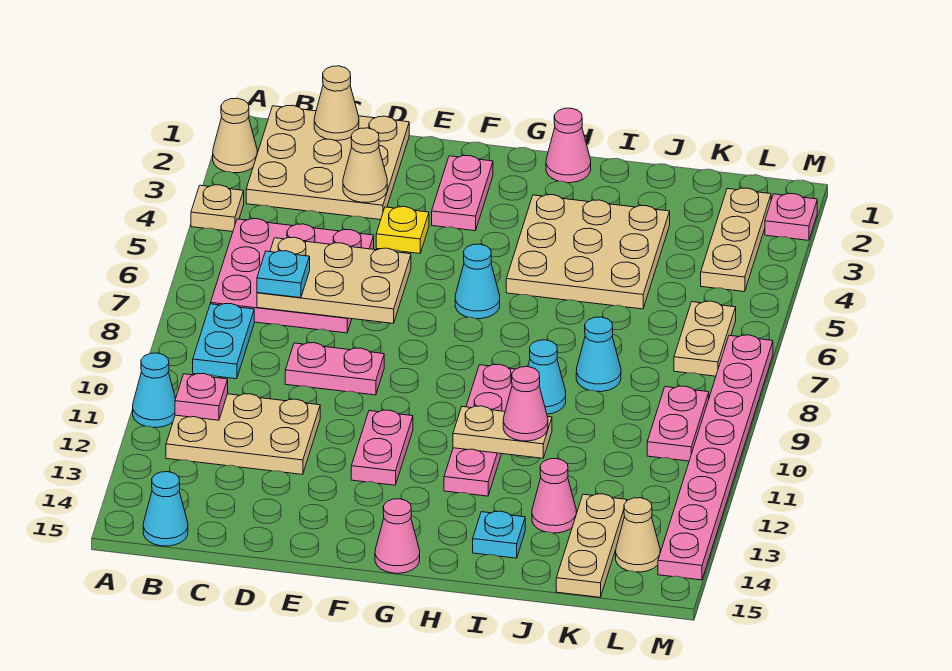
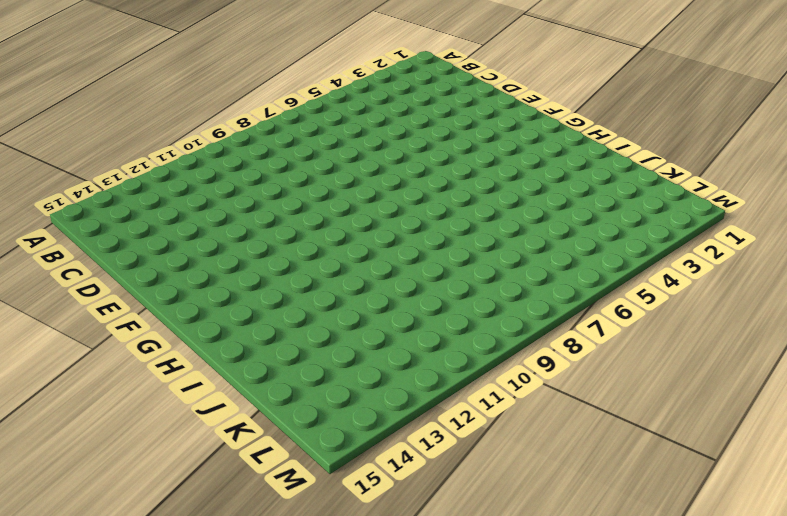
none -> tan cone A2 level 1
none -> tan plate A4 level 1
none -> cyan cone A11 level 1
none -> tan plate B1:D3 level 1

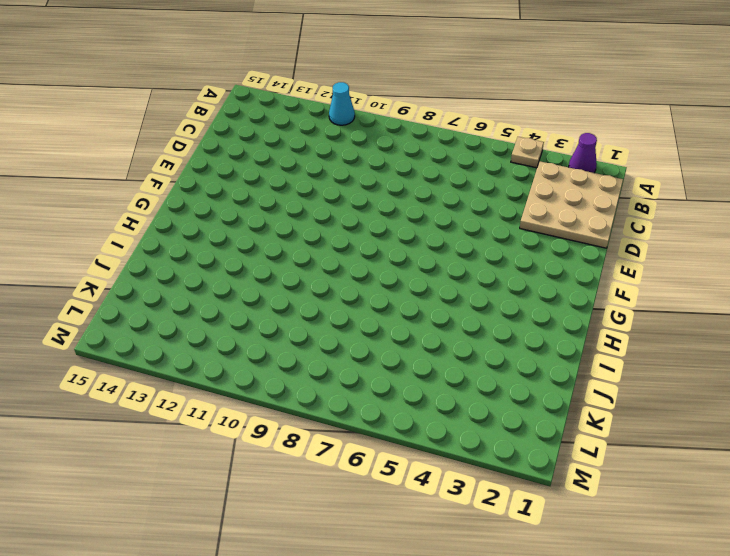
purple cone A2 level 1 -> tan cone A2 level 1
none -> pink plate B5:D7 level 1
none -> cyan plate B8:B9 level 1
none -> tan plate B11:D12 level 1
none -> cyan cone B15 level 1

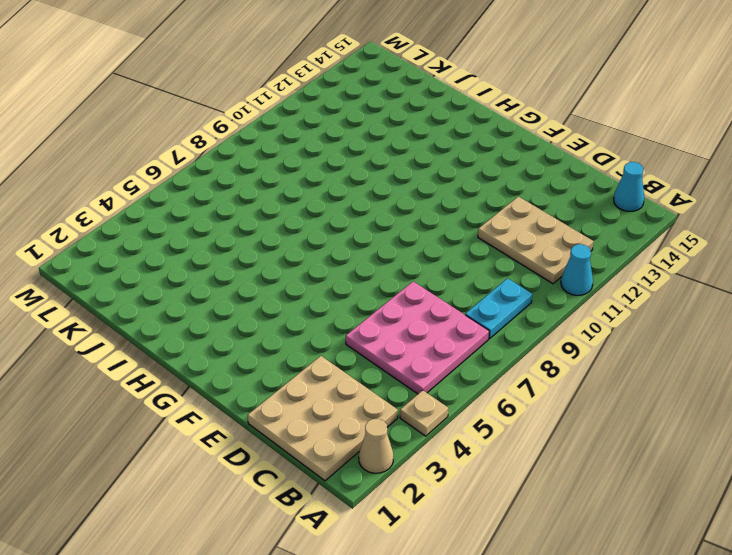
none -> pink plate D9:E9 level 1
none -> yellow plate E4 level 1
none -> pink plate F2:F3 level 1
none -> pink plate F11:F12 level 1

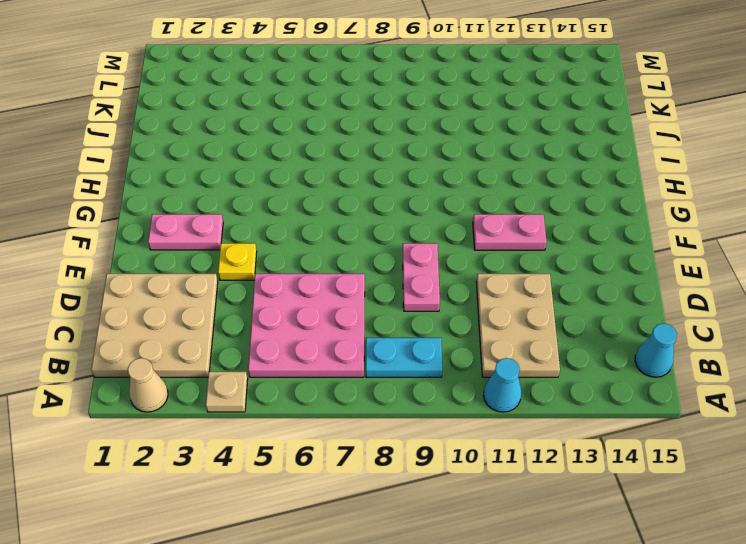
none -> cyan cone G6 level 1
none -> pink cone G15 level 1
none -> pink cone H1 level 1
none -> tan plate H3:J5 level 1

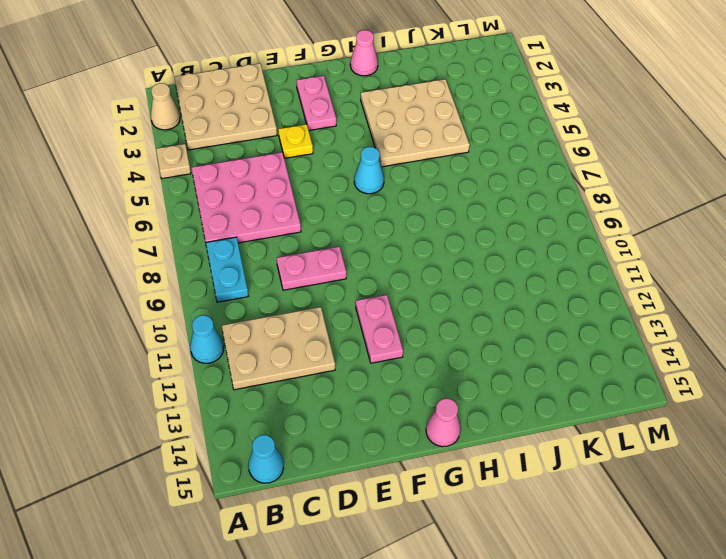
none -> pink plate H9:H12 level 1
none -> cyan cone I9 level 1
none -> cyan plate I14 level 1
none -> cyan cone J8 level 1

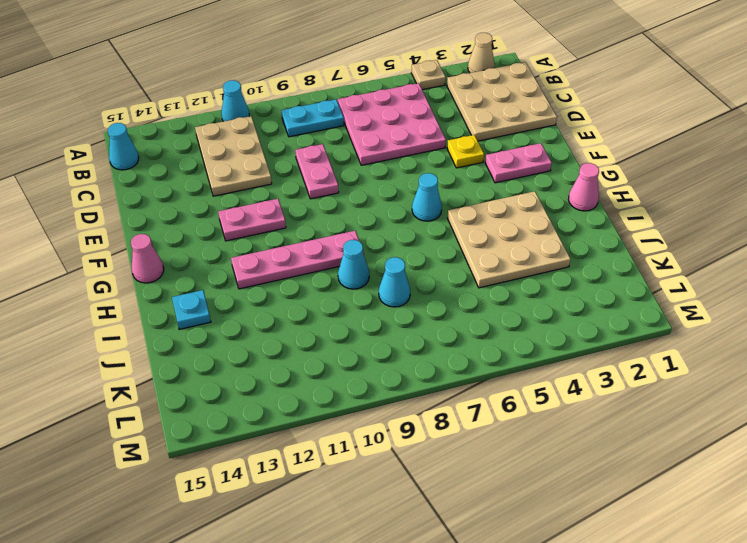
none -> pink cone J13 level 1
none -> tan plate K13:K15 level 1
none -> tan plate L2:L4 level 1
none -> tan plate L6:L7 level 1

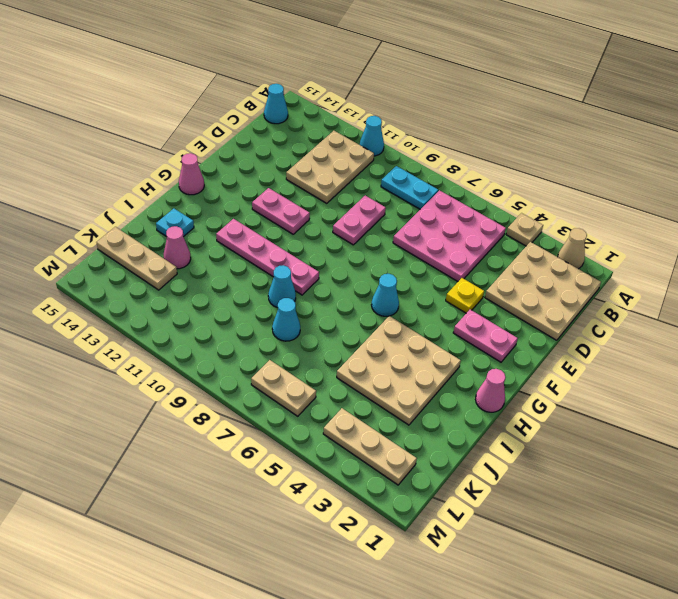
none -> pink plate L9:L10 level 1
none -> tan cone L14 level 1
none -> pink plate M2 level 1
none -> pink plate M7:M14 level 1

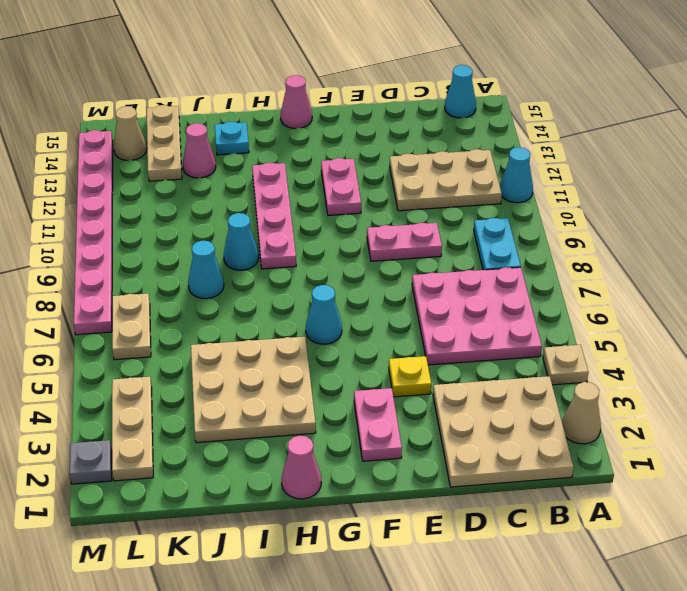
grey plate M2 level 1 -> pink plate M2 level 1
none -> pink plate L9:L10 level 1
none -> pink plate B11 level 2
none -> tan cone C1 level 2
none -> tan plate C6:E7 level 2

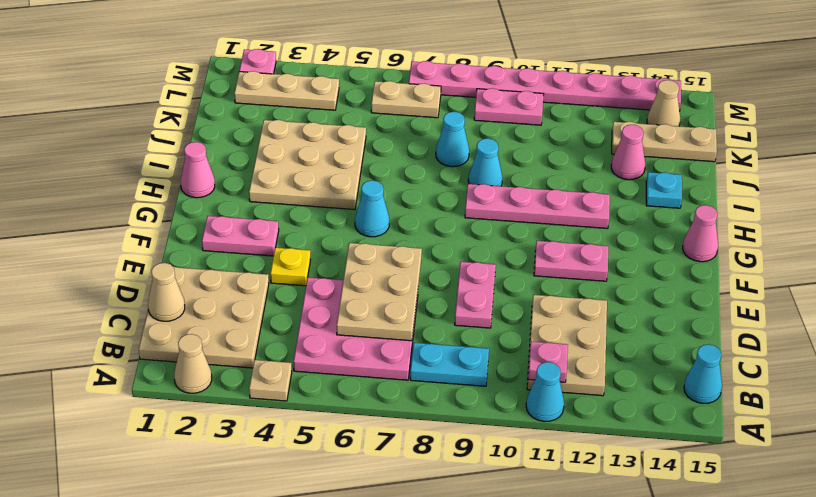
none -> tan cone D3 level 2
none -> tan plate H11:I11 level 2
none -> cyan plate C7 level 3
none -> pink cone I11 level 3

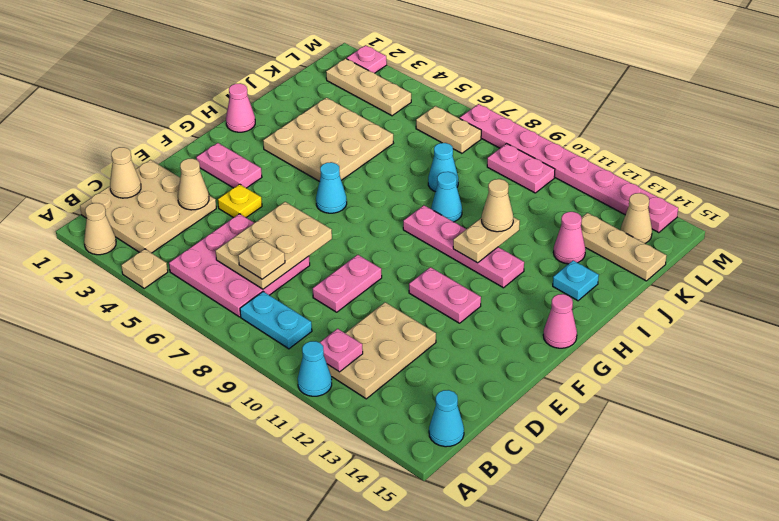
tan plate C7 level 3 -> cyan plate C7 level 3
tan cone I11 level 3 -> pink cone I11 level 3

